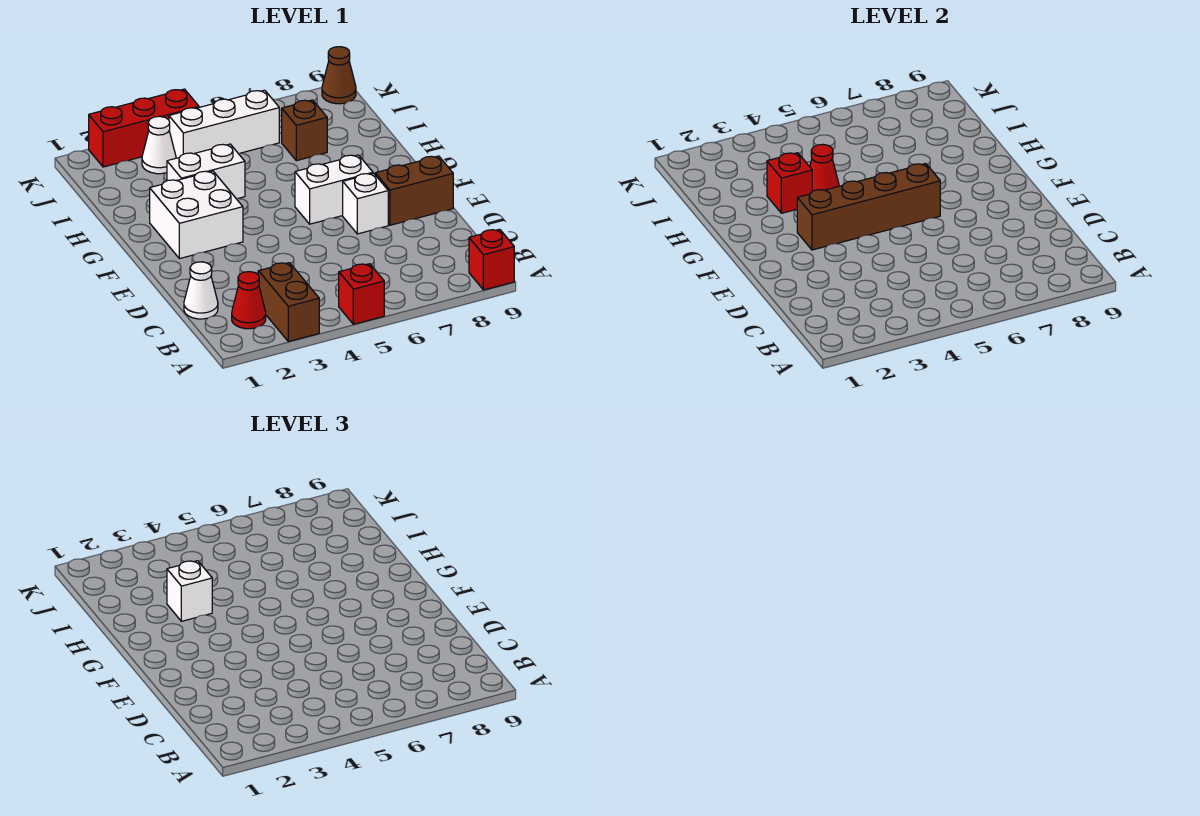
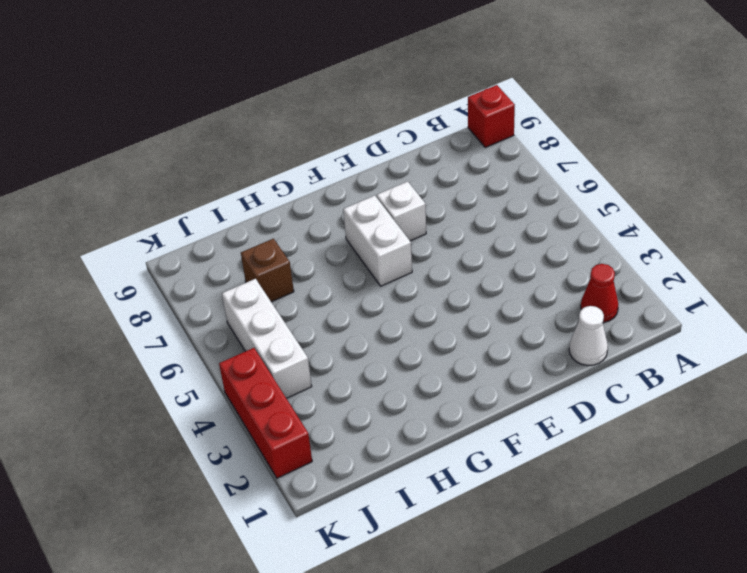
none -> brown brick A3:B3 level 1
none -> red brick A5 level 1
none -> brown brick E8:E9 level 1

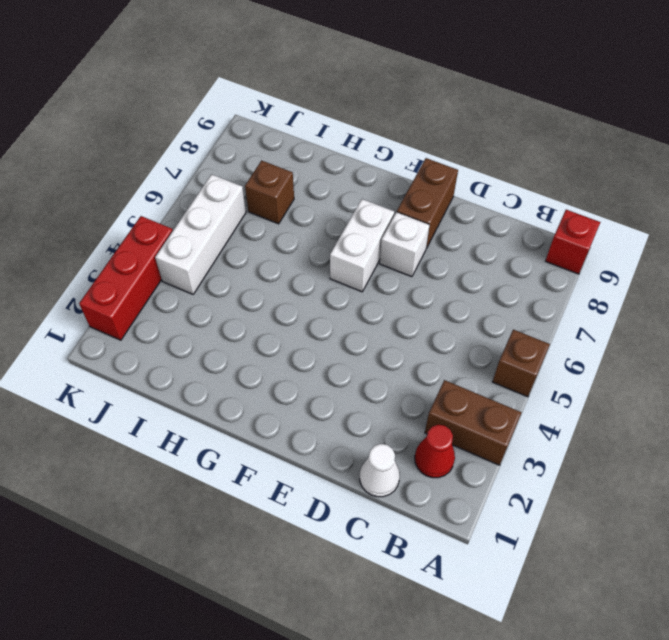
brown brick A5 level 1 -> red brick A5 level 1
none -> white brick F2:G3 level 1
none -> white brick H3:H4 level 1
none -> white cone J3 level 1

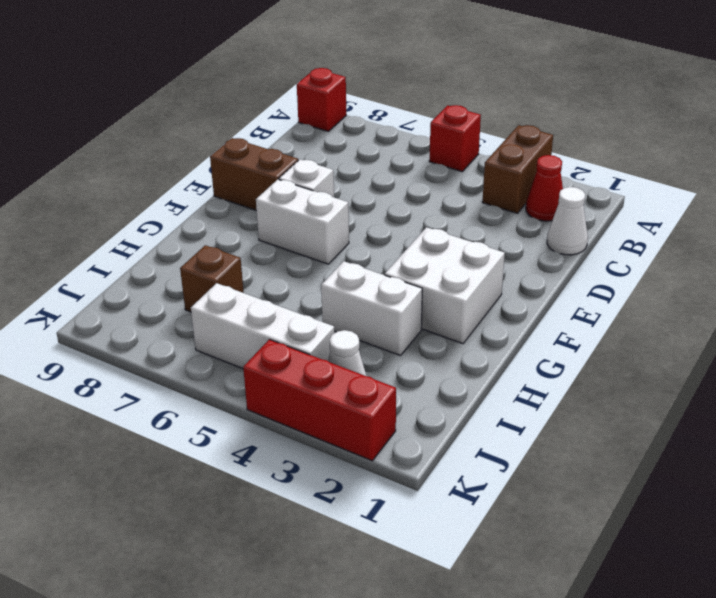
none -> brown cone K9 level 1
none -> brown brick F3:F6 level 2
none -> red brick H3 level 2

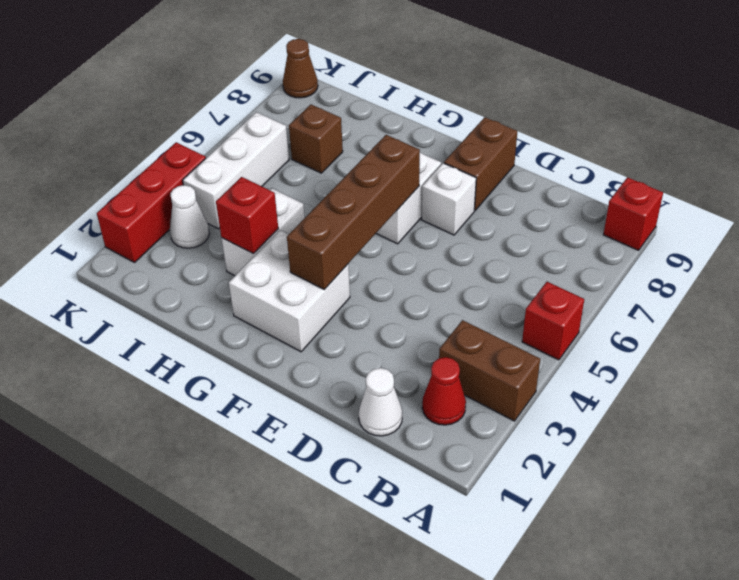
none -> red cone H4 level 2
none -> white brick H3 level 3

